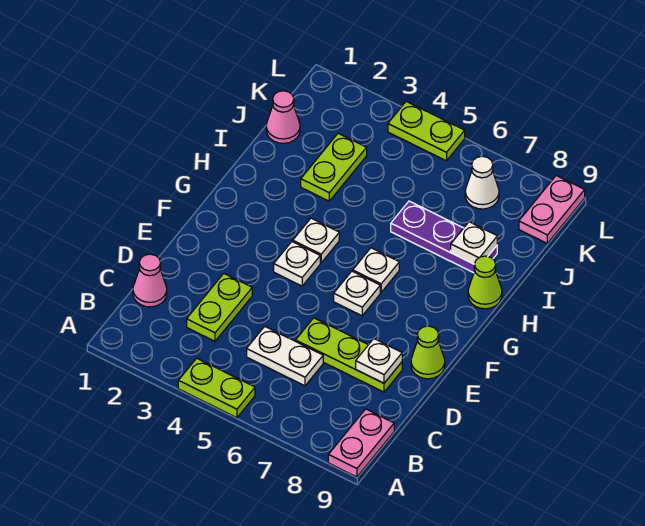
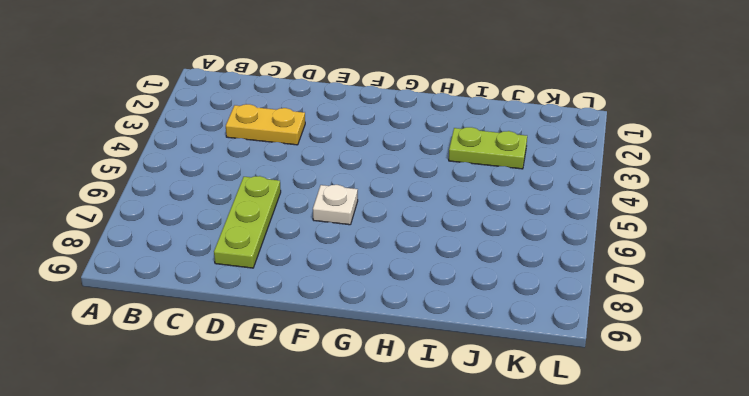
yellow plate C3:D3 level 1 -> lime plate C3:D3 level 1
none -> lime plate A4:A5 level 1
none -> pink plate A9:B9 level 1
none -> pink cone C1 level 1

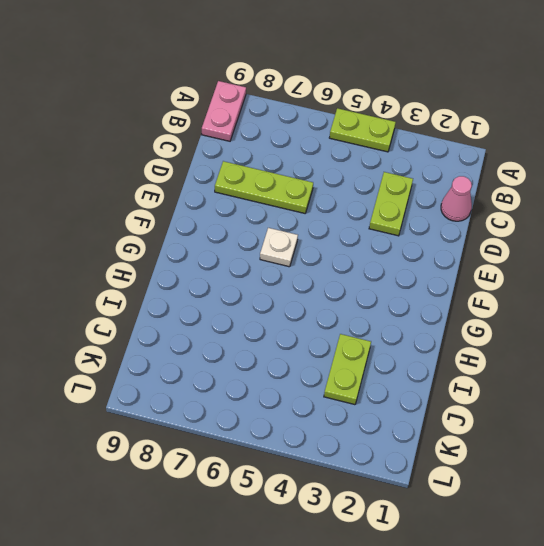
none -> white plate C5:C6 level 1
none -> lime cone E9 level 1
none -> white plate F4 level 1

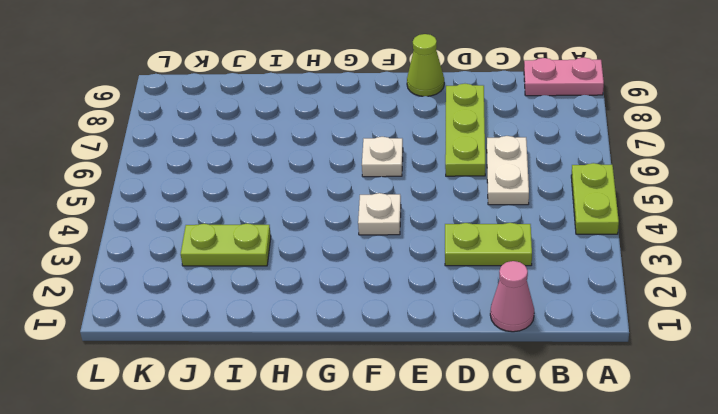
none -> white plate G4 level 1
none -> white plate G6 level 1
none -> lime cone H9 level 1

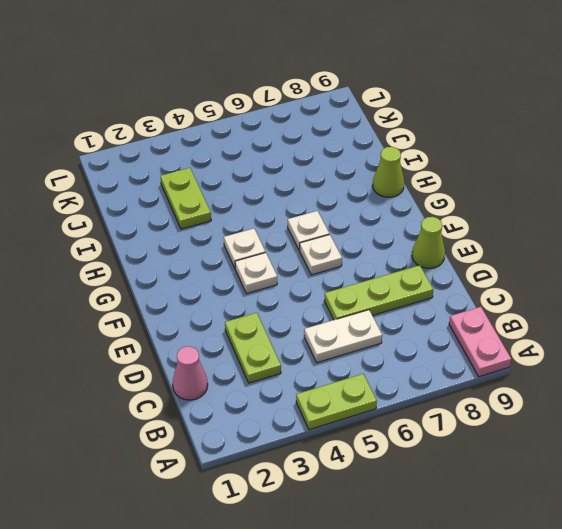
none -> purple plate I6:I8 level 1
none -> pink cone J1 level 1
none -> white cone K7 level 1

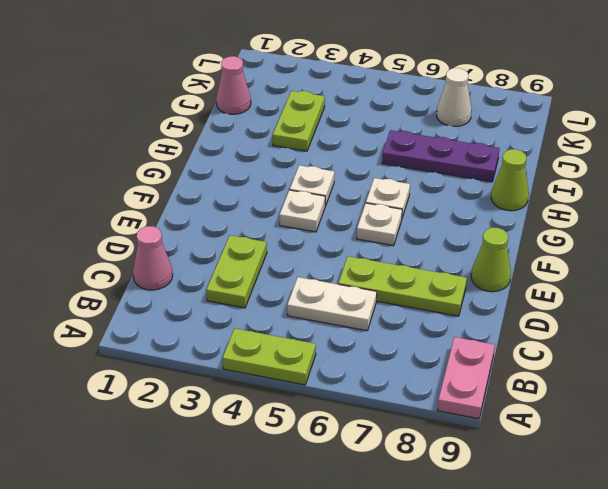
none -> pink plate K9:L9 level 1
none -> lime plate L4:L5 level 1
none -> white plate D8 level 2

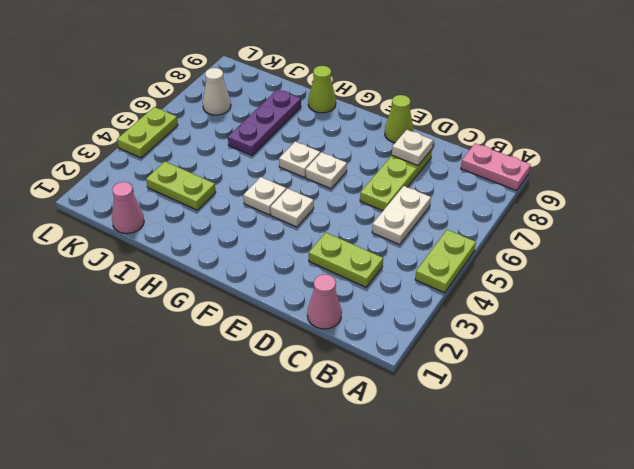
none -> pink plate K9:L9 level 1
none -> white plate I8 level 2

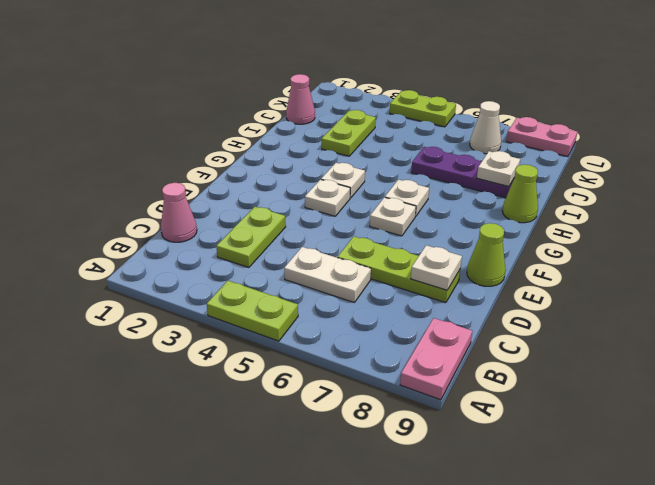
pink plate L8:L9 level 1 -> pink plate K9:L9 level 1

